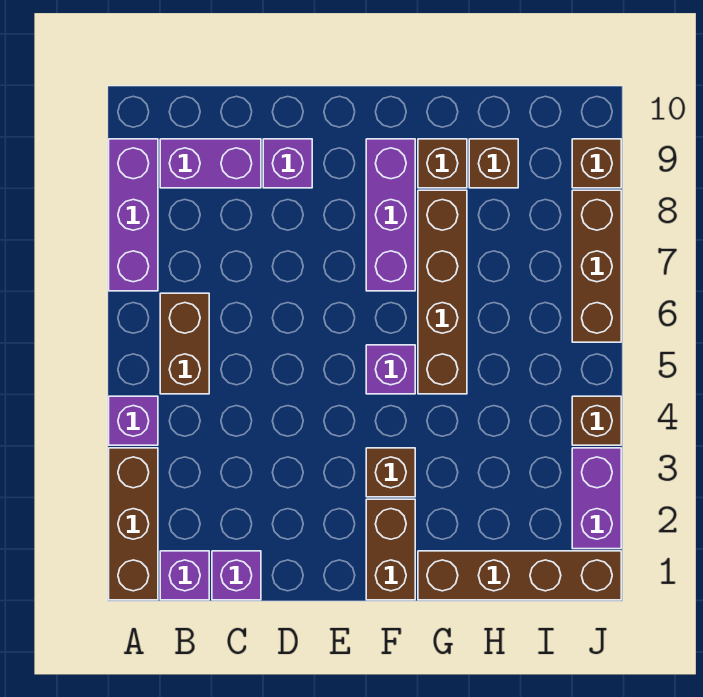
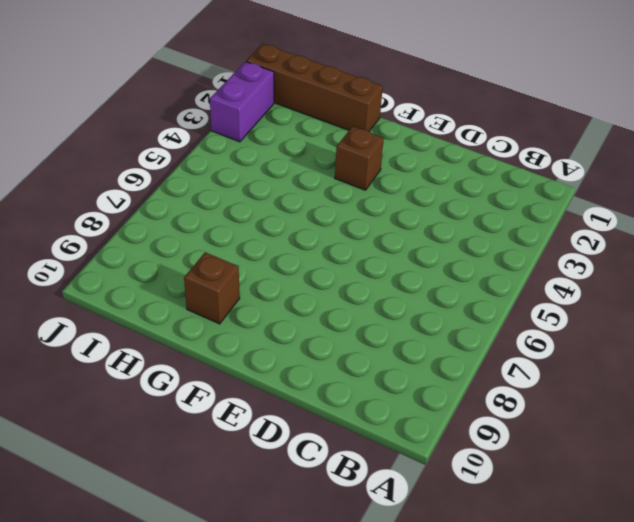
none -> brown brick A1:A3 level 1
none -> purple brick A4 level 1
none -> purple brick A7:A9 level 1

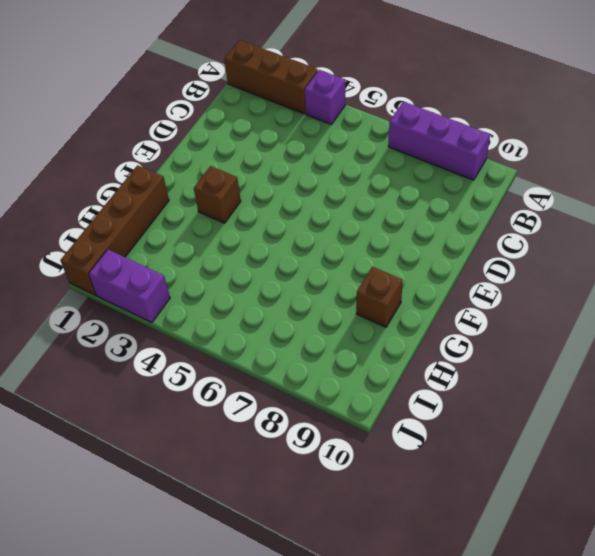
none -> purple brick B1 level 1
none -> brown brick B5:B6 level 1
none -> purple brick B9:C9 level 1

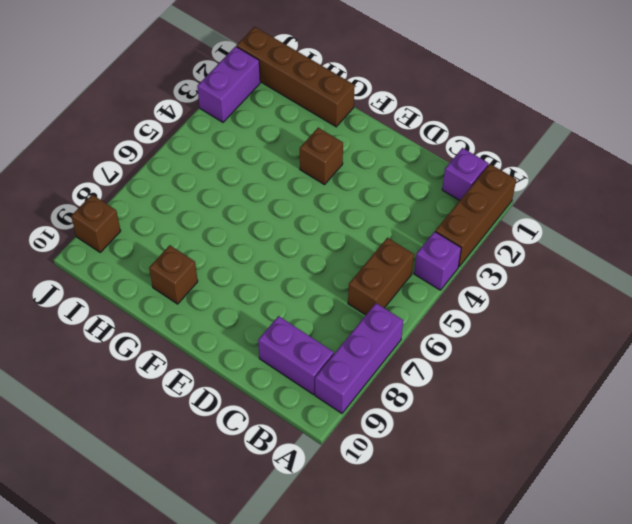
none -> purple brick C1 level 1
none -> purple brick D9 level 1
none -> brown brick F1:F2 level 1

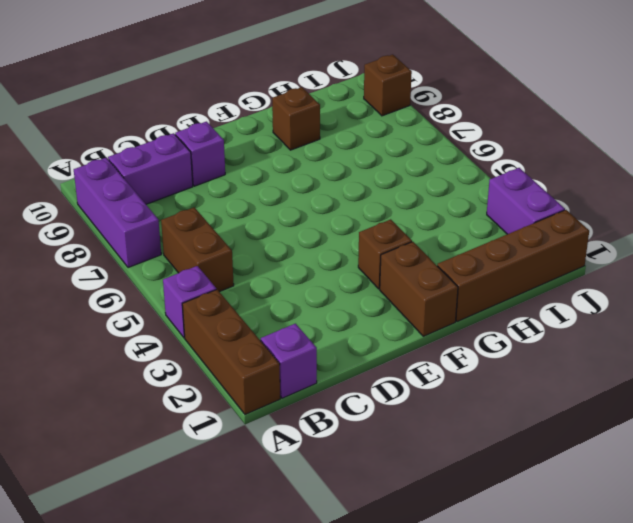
none -> purple brick C1 level 1
none -> purple brick F5 level 1
none -> purple brick F7:F9 level 1

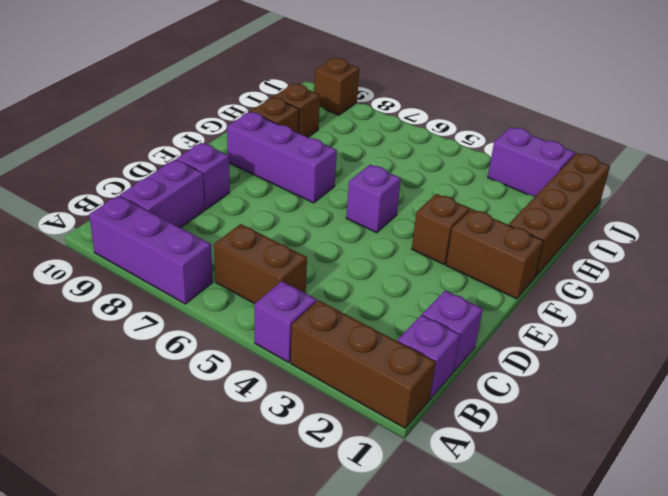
none -> brown brick G5:G8 level 1
none -> brown brick J4 level 1
none -> brown brick J6:J8 level 1

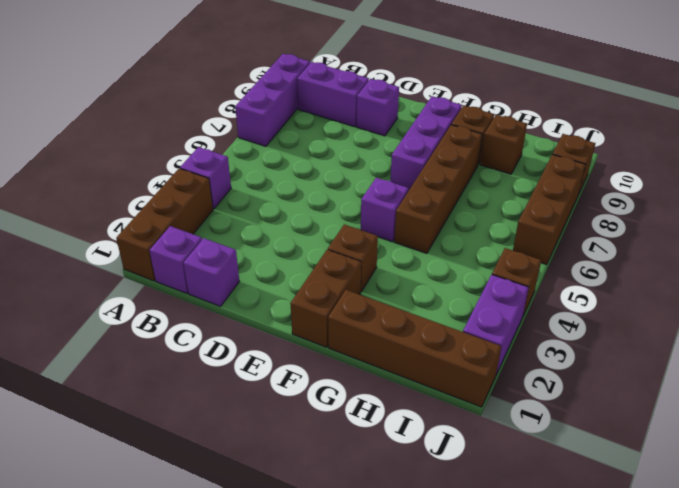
none -> brown brick B5:B6 level 1

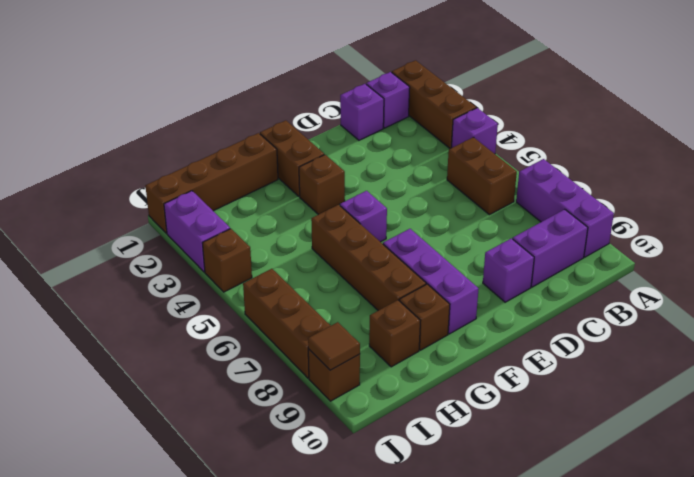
brown tile J9 level 2 -> none

